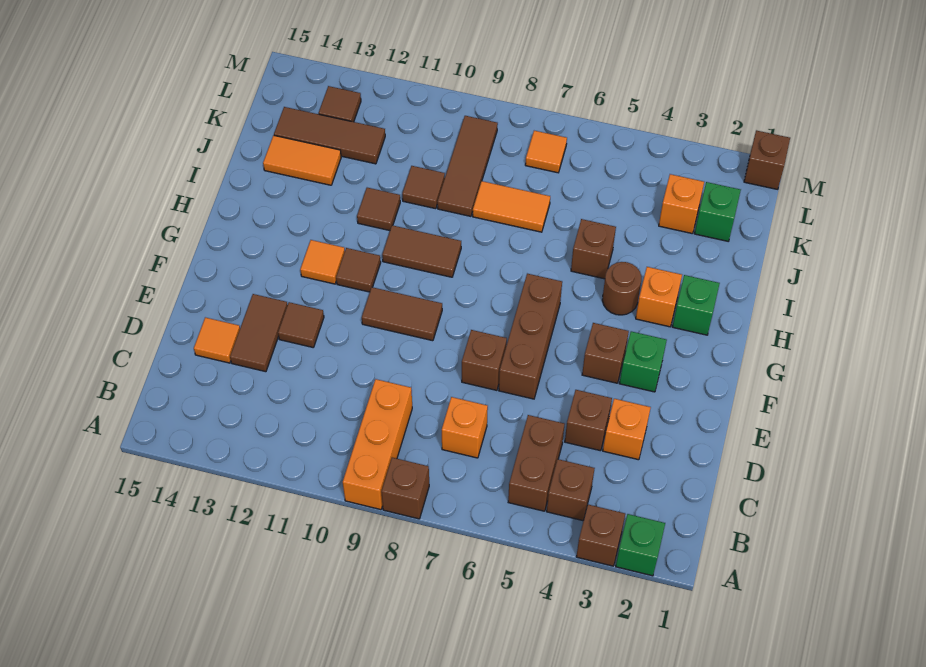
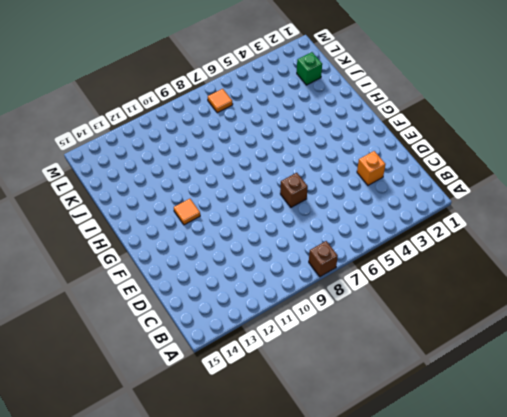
none -> green brick A2 level 1
none -> brown brick A3 level 1
none -> orange brick A9:C9 level 1
none -> brown brick B4 level 1

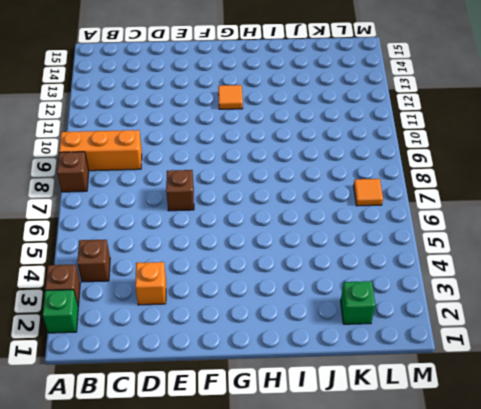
none -> brown brick B5:C5 level 1
none -> orange brick C7 level 1
none -> brown brick D4 level 1
none -> brown tile D13:E13 level 1

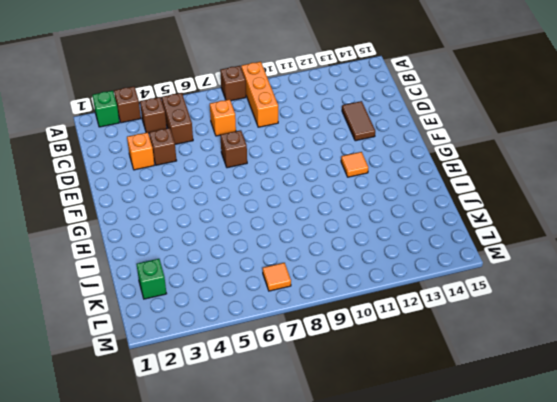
none -> orange tile D14 level 1
none -> brown brick E6:G6 level 1
none -> brown tile E12 level 1
none -> green brick F3 level 1

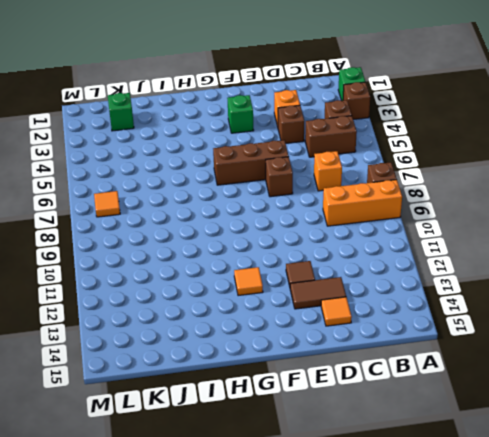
none -> brown brick F4 level 1
none -> brown tile F9:F10 level 1
none -> brown tile G11 level 1
none -> green brick H2 level 1

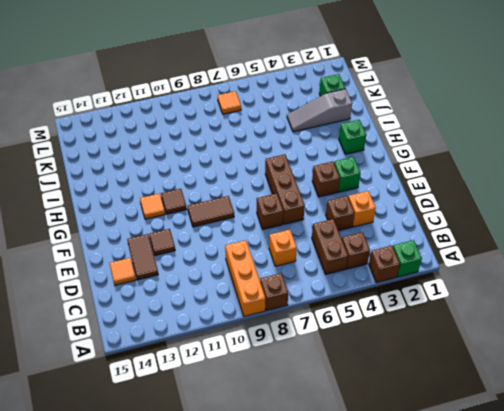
grey slope J2:J4 level 1 top 2 -> none
none -> orange brick H3 level 1
none -> brown round brick H4 level 1
none -> brown tile H9:H10 level 1
none -> brown brick I5 level 1

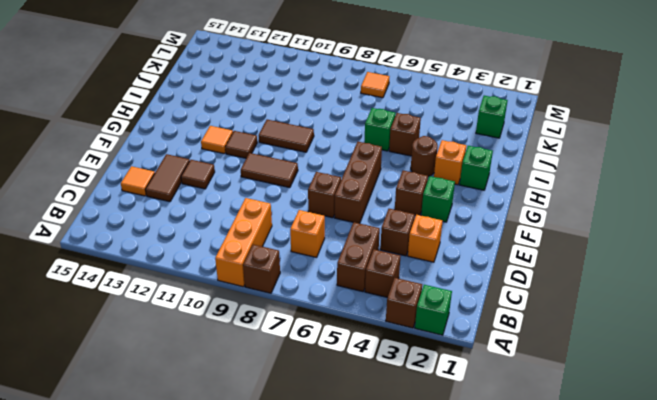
green brick I6 level 1 -> none
none -> brown tile I11 level 1
none -> orange tile J7:J8 level 1
none -> brown tile J9:L9 level 1
none -> brown tile J10 level 1

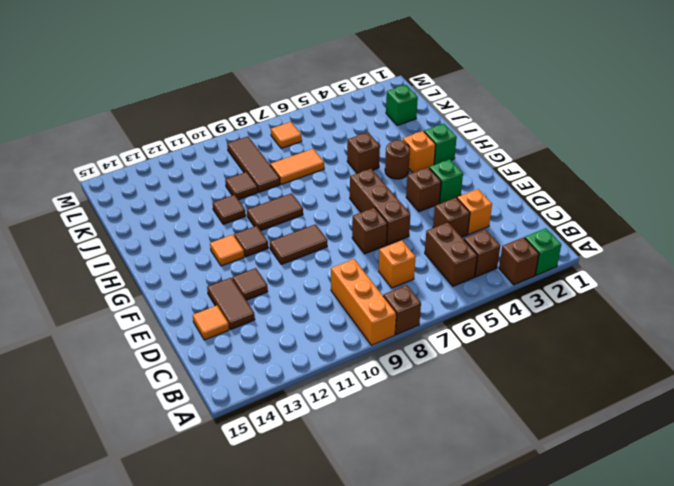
none -> orange tile J13:J14 level 1
none -> orange brick K3 level 1
none -> brown tile K12:K14 level 1
none -> brown tile L13 level 1

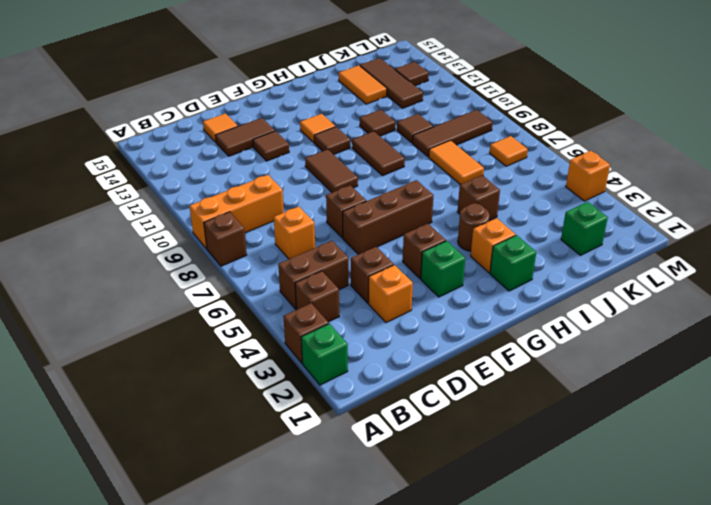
orange brick M4 level 1 -> orange brick K3 level 1
none -> brown brick M1 level 1

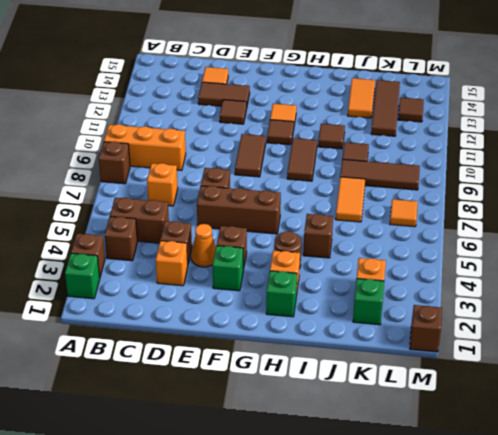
orange cone E4 level 1 -> none

